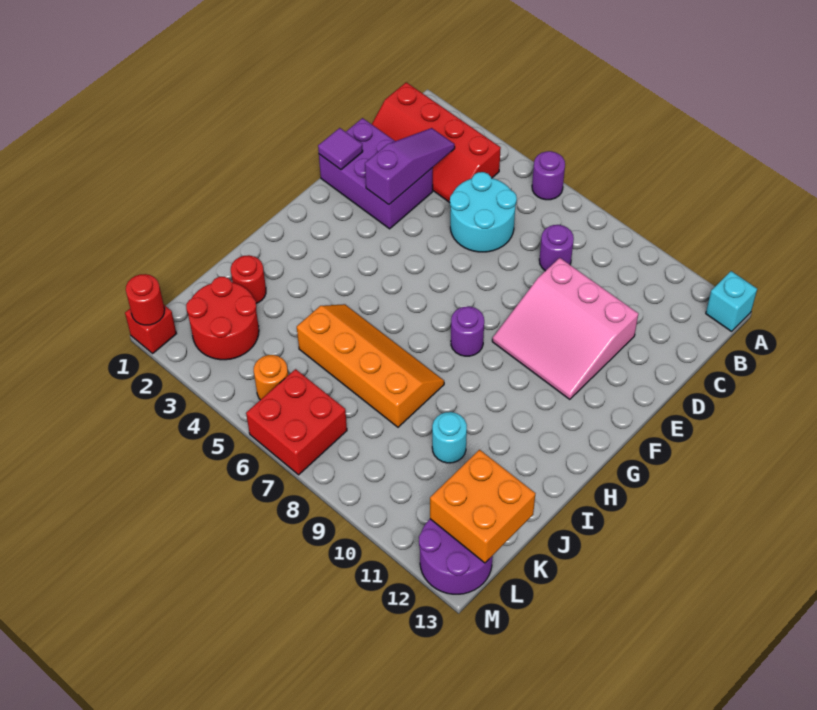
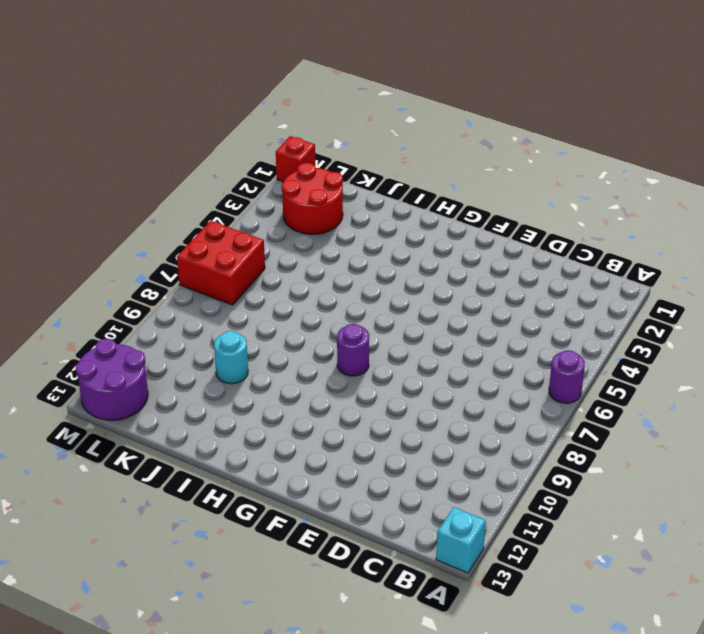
none -> red slope B1:C4 level 1 top B
none -> cyan round brick C5:D6 level 1
none -> purple round brick C8 level 1

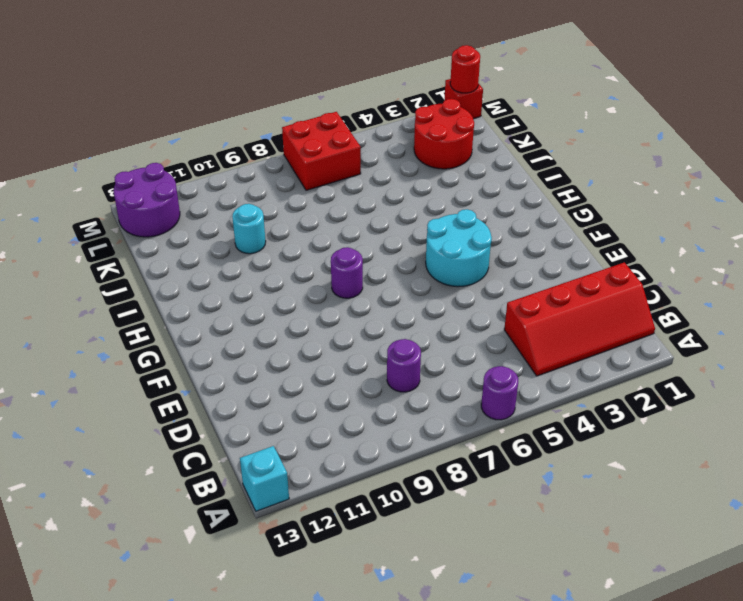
red slope B1:C4 level 1 top C -> red slope B1:C4 level 1 top B
cyan round brick F4:G5 level 1 -> cyan round brick C5:D6 level 1
none -> purple brick D1:E3 level 1
none -> pink slope D9:F11 level 1 top D
none -> orange slope I5:J8 level 1 top J

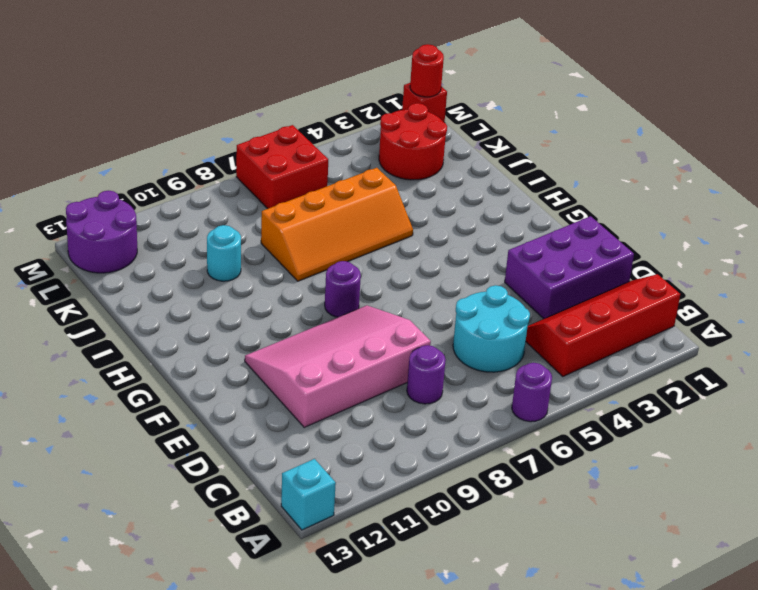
pink slope D8:F11 level 1 top D -> pink slope D9:F11 level 1 top D
none -> red round brick J2 level 1
none -> orange round brick L5 level 1
none -> purple slope C3:E3 level 2 top E

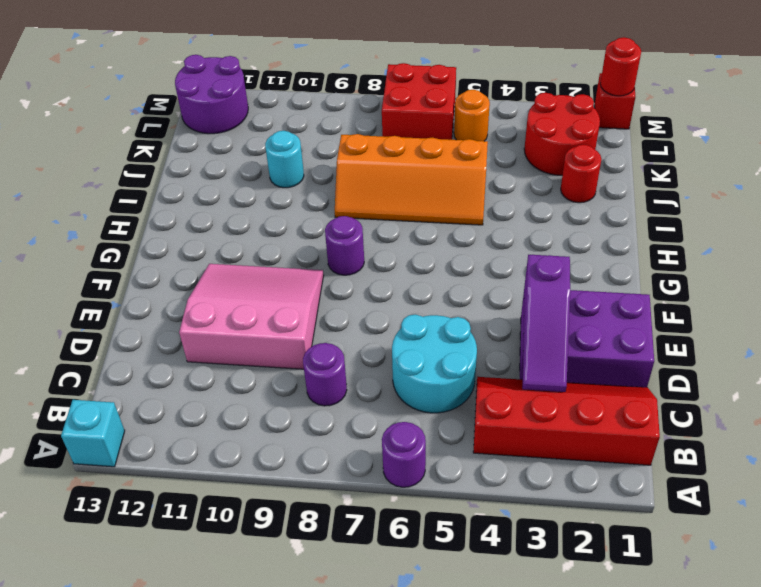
none -> purple tile E1 level 2
none -> orange brick K12:L13 level 2

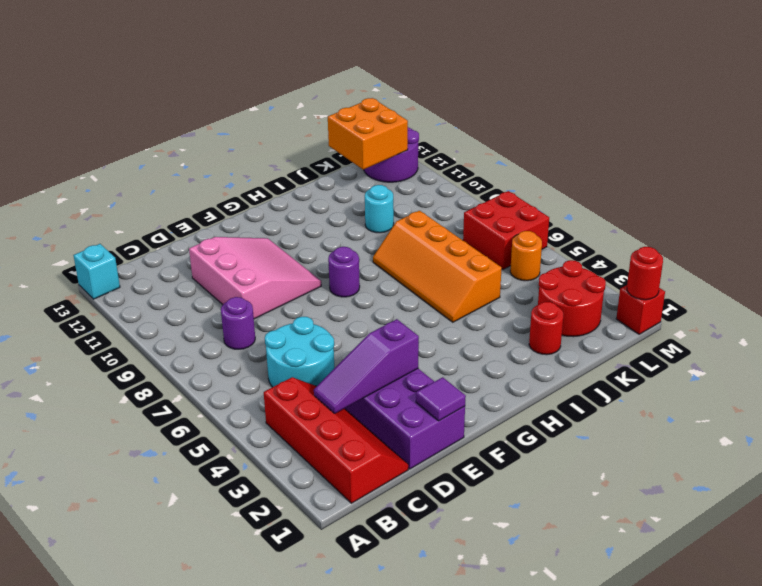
none -> purple round brick A6 level 1

